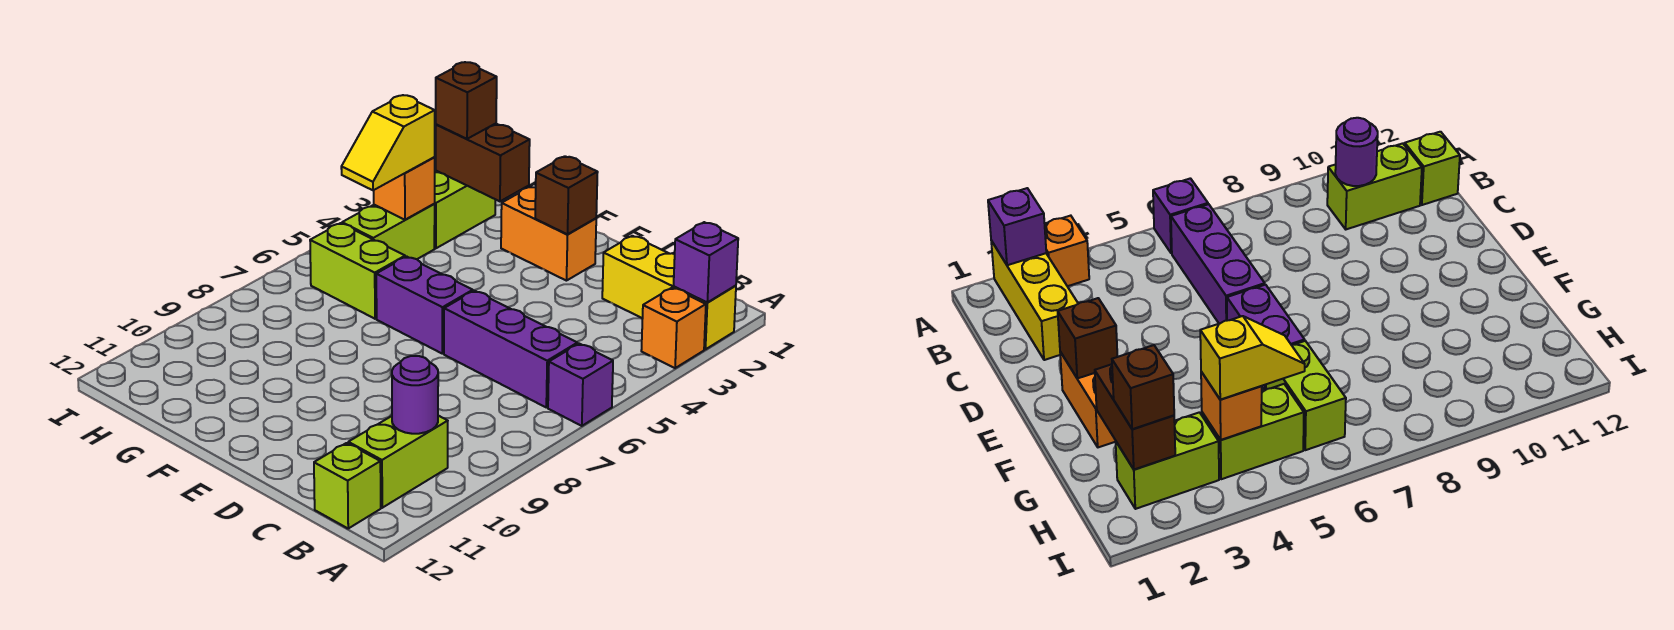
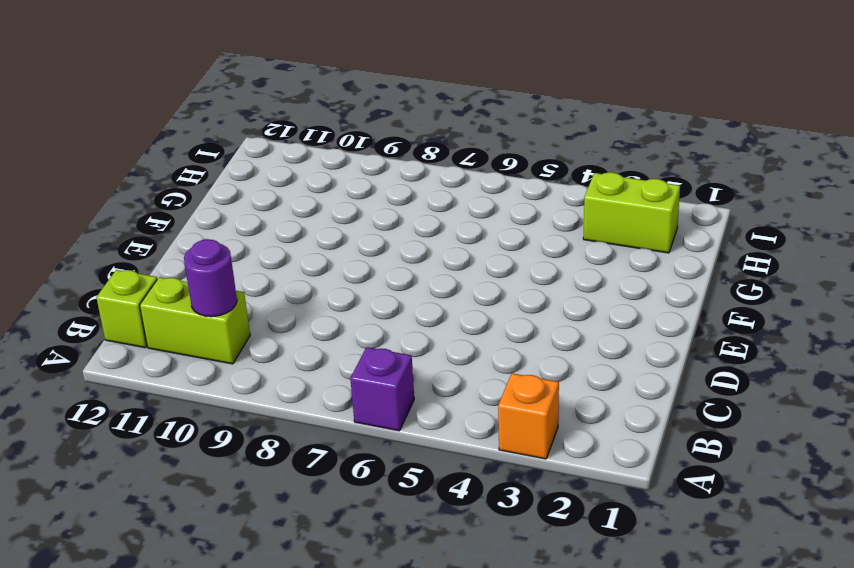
none -> yellow brick A2:C2 level 1
none -> purple brick B6:D6 level 1
none -> orange brick E2:F2 level 1

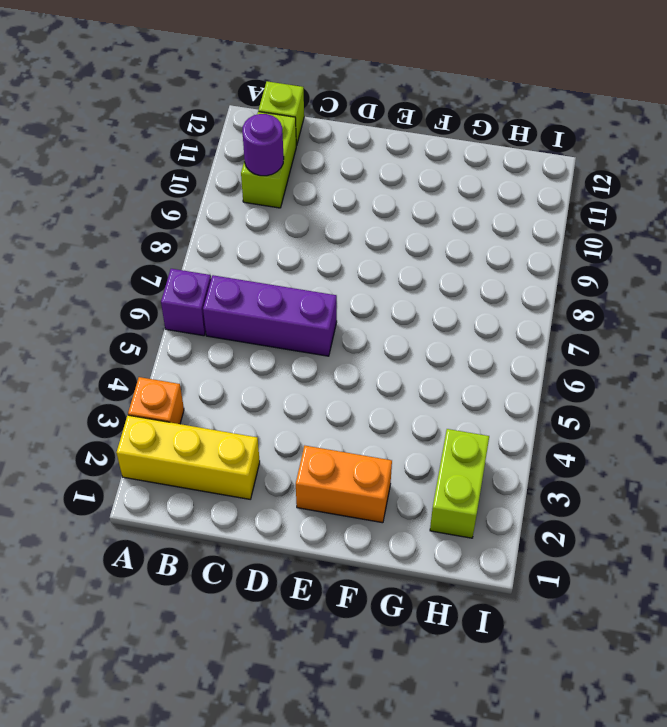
none -> purple brick E6:F6 level 1
none -> lime brick G6:H6 level 1
none -> lime brick H4:H5 level 1

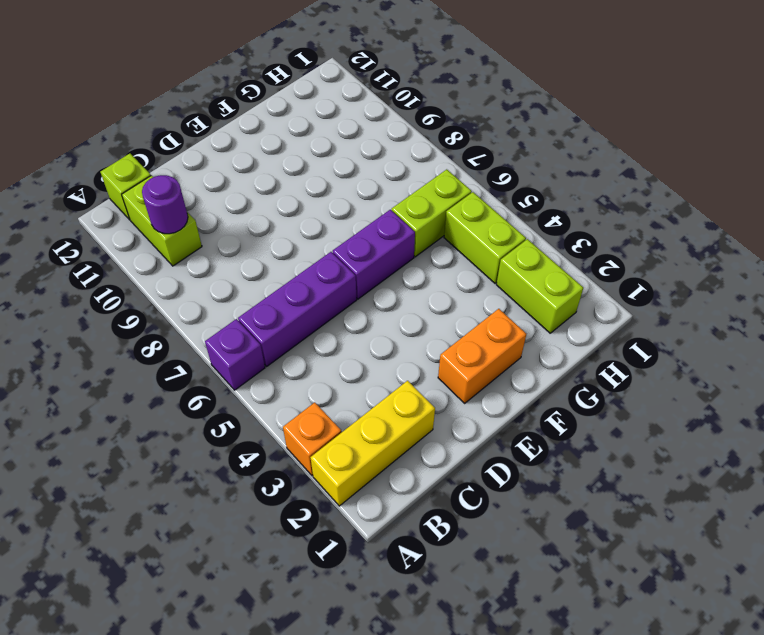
none -> purple brick A2 level 2
none -> brown brick E2 level 2
none -> brown brick G2:H2 level 2

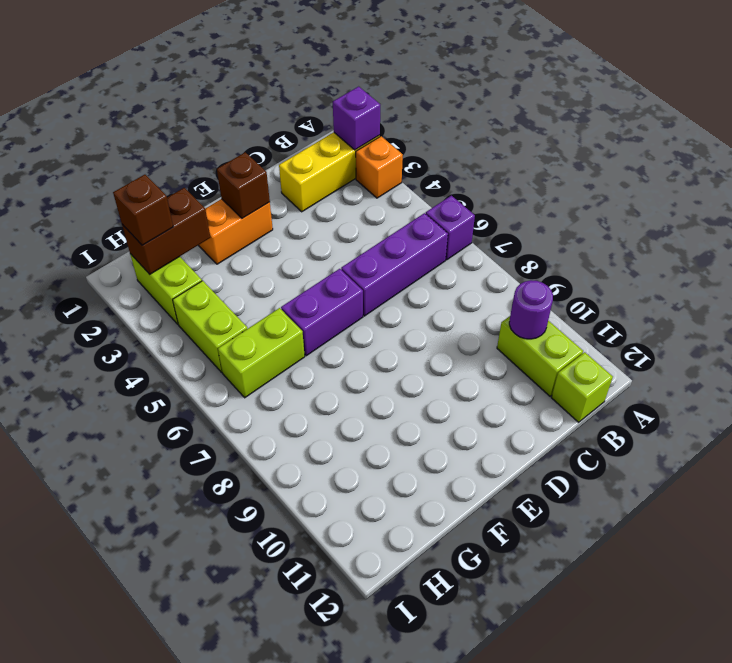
none -> orange brick H4 level 2
none -> yellow slope H4:H5 level 3 top 4

